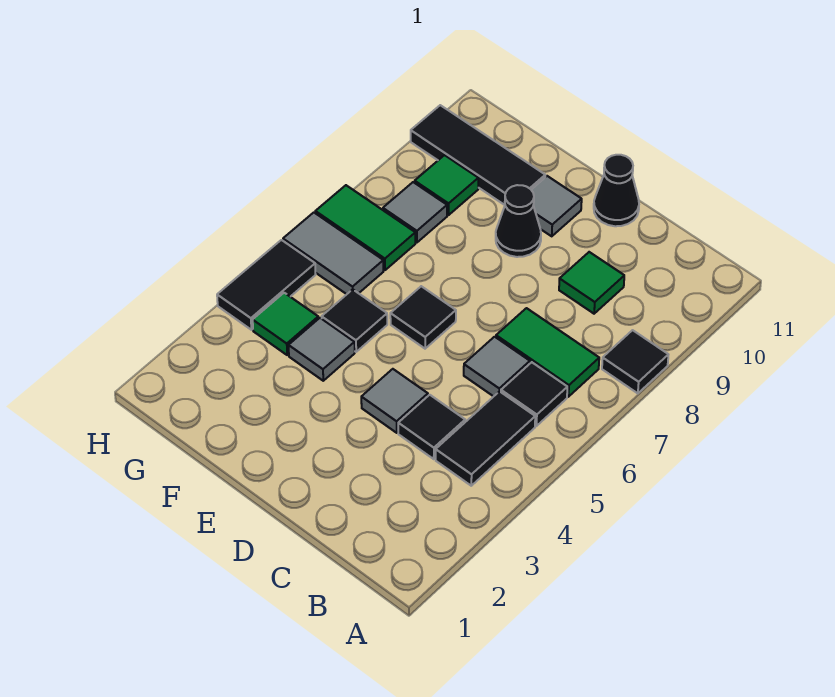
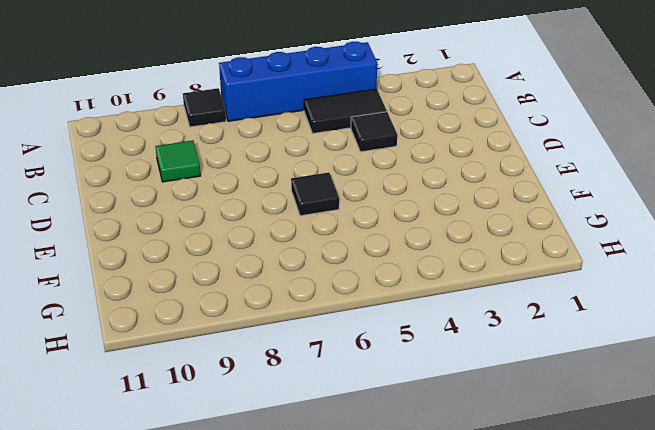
blue brick A4:A7 level 1 -> none
none -> black tile B6 level 1
none -> green tile B7:C7 level 1
none -> grey tile C6 level 1

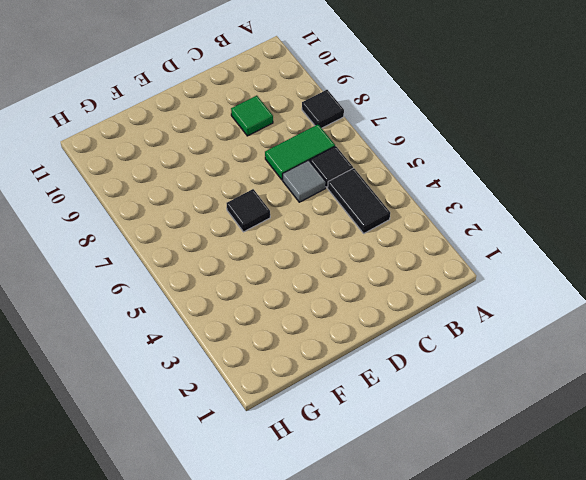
none -> black tile C4 level 1
none -> grey tile D4 level 1
none -> black cone D11 level 1

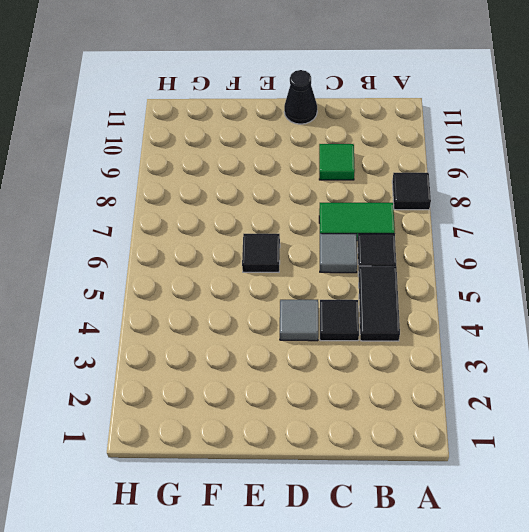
none -> black cone E9 level 1
none -> grey tile E10 level 1
none -> grey tile F4 level 1

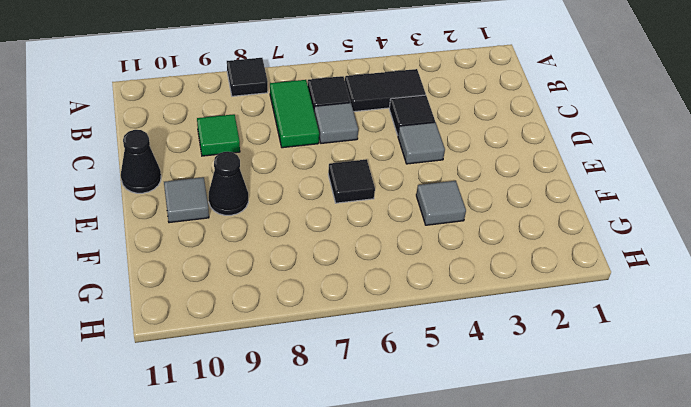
none -> black tile F5 level 1
none -> black tile F10:H10 level 1
none -> green tile G4 level 1

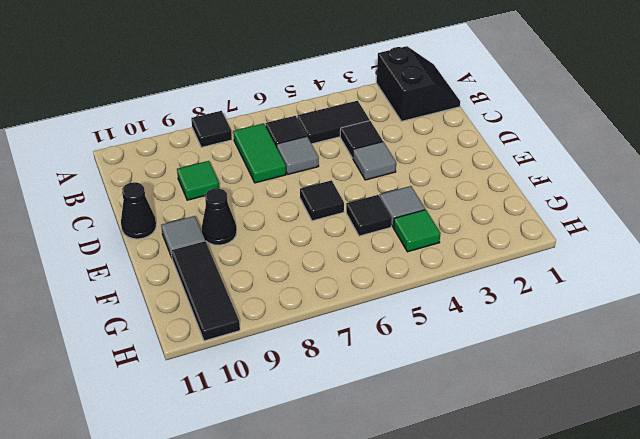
black slope A1:B2 level 1 top 2 -> none
none -> grey tile G6:H6 level 1
none -> green tile G7:H7 level 1
none -> grey tile G8 level 1

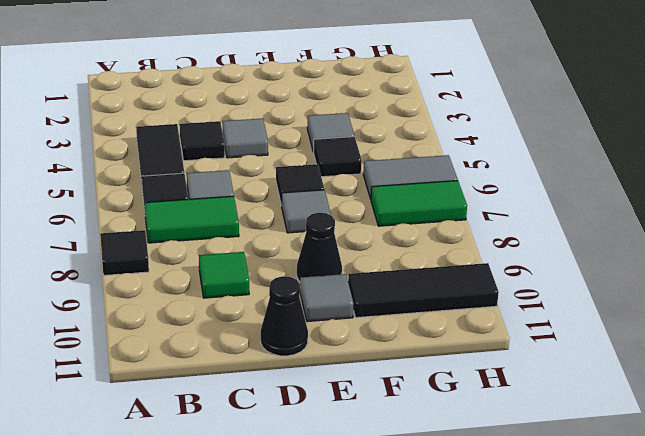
grey tile E7 level 1 -> grey tile G8 level 1
none -> green tile G4 level 1
none -> green tile G9 level 1
none -> black tile H4:H5 level 1

